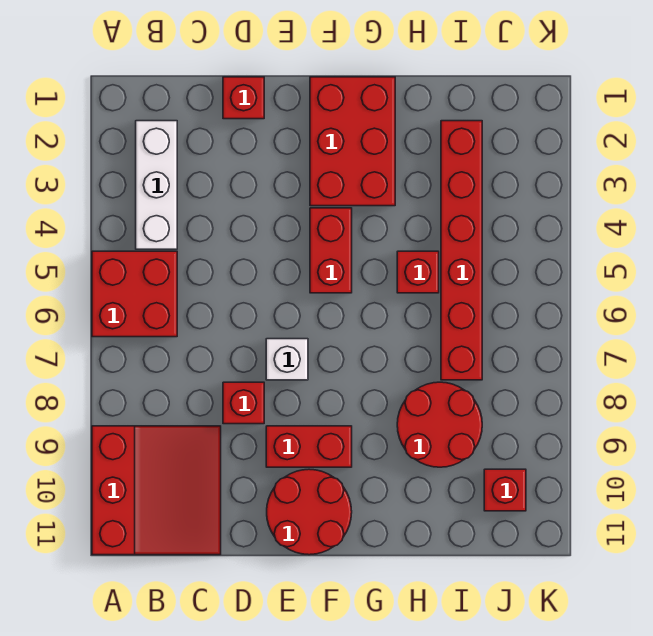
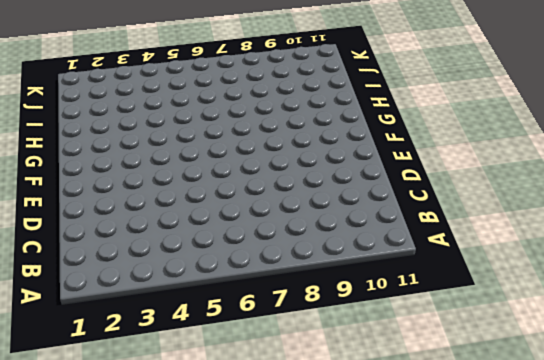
none -> red brick A5:B6 level 1
none -> red slope A9:C11 level 1 top A
none -> white brick B2:B4 level 1

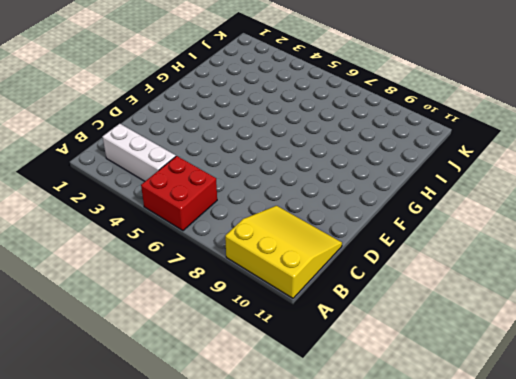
yellow slope A9:C11 level 1 top A -> red slope A9:C11 level 1 top A
none -> red brick D1 level 1
none -> red brick D8 level 1
none -> white brick E7 level 1

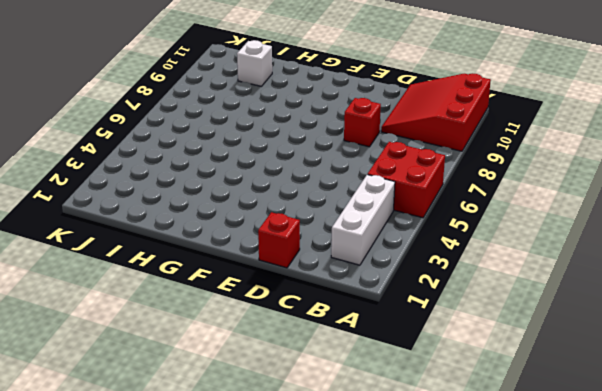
white brick I10 level 1 -> white brick E7 level 1
none -> red brick E9:F9 level 1
none -> red round brick E10:F11 level 1
none -> red brick F1:G3 level 1

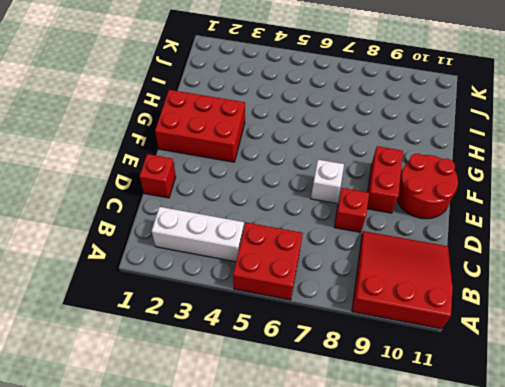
none -> red brick F4:F5 level 1
none -> red brick H5 level 1
none -> red round brick H8:I9 level 1

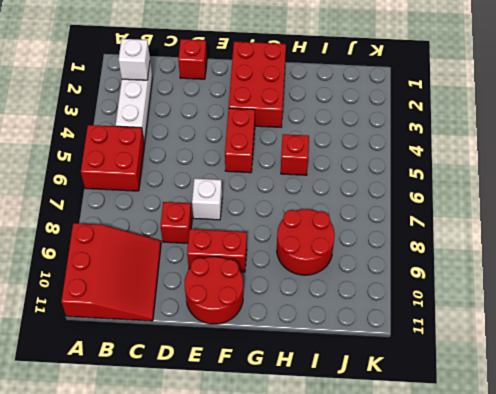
white brick B2 level 2 -> none
none -> red brick I2:I7 level 1
none -> red brick J10 level 1

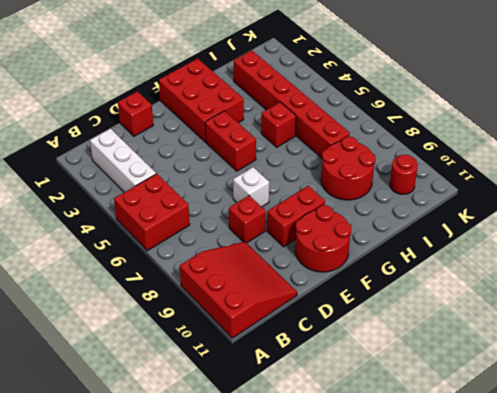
red round brick J10 level 1 -> red brick J10 level 1

